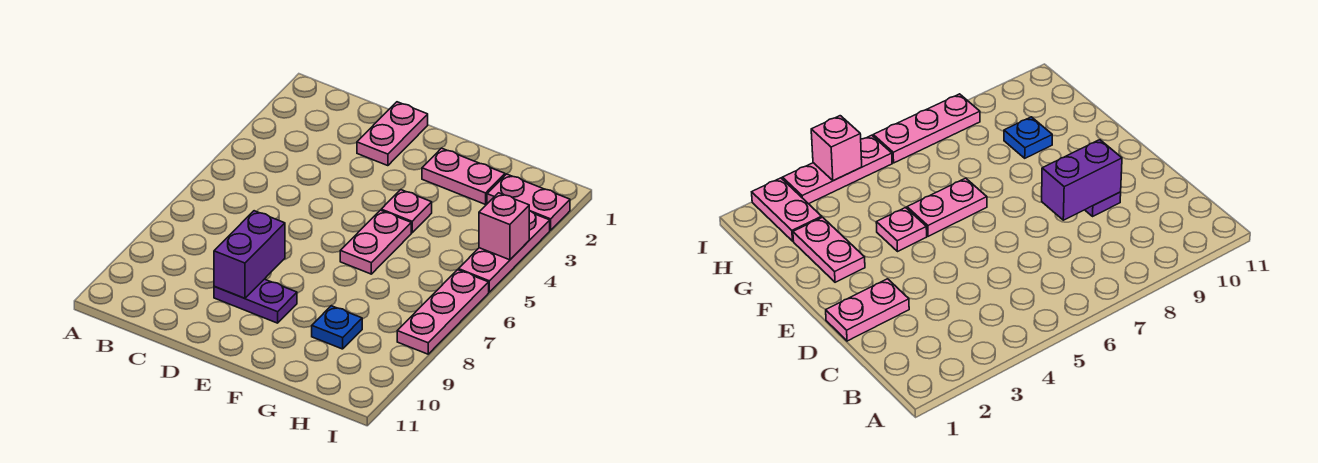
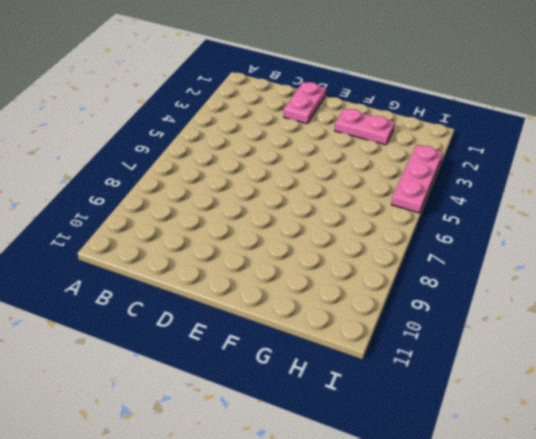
none -> purple plate D9:E9 level 1
none -> pink plate F4 level 1

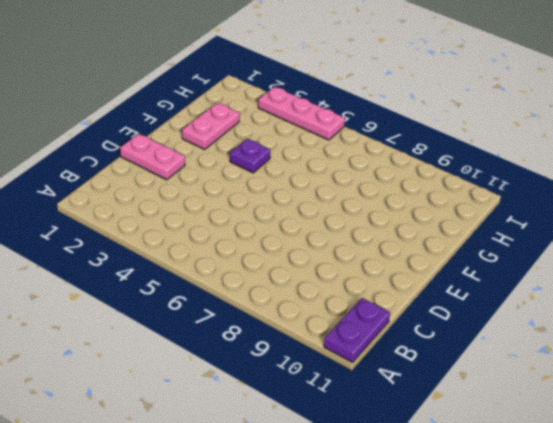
purple plate A11:B11 level 1 -> purple plate D9:E9 level 1
purple plate F4 level 1 -> pink plate F4 level 1
none -> pink plate F5:F6 level 1
none -> blue plate G9 level 1

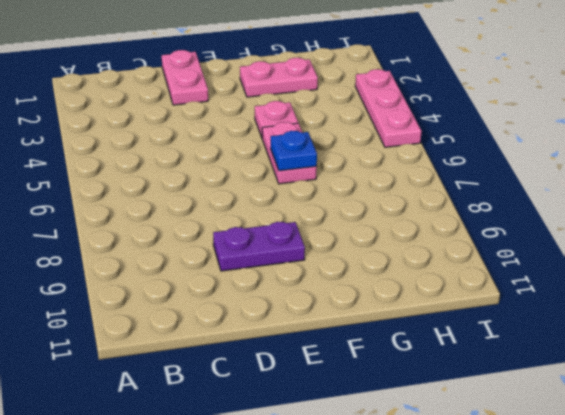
blue plate F6 level 2 -> blue plate G9 level 1
none -> pink plate H2:I2 level 1
none -> pink plate I6:I8 level 1

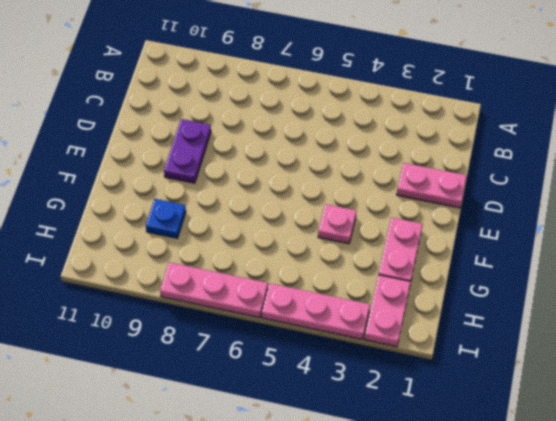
none -> pink plate F5:F6 level 1
none -> purple brick D8:D9 level 2

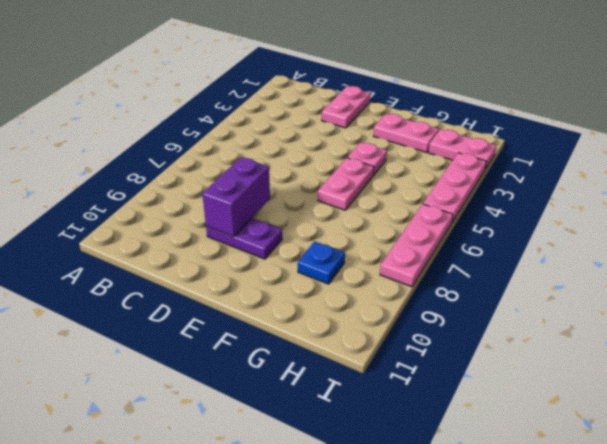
none -> pink brick I4 level 2

